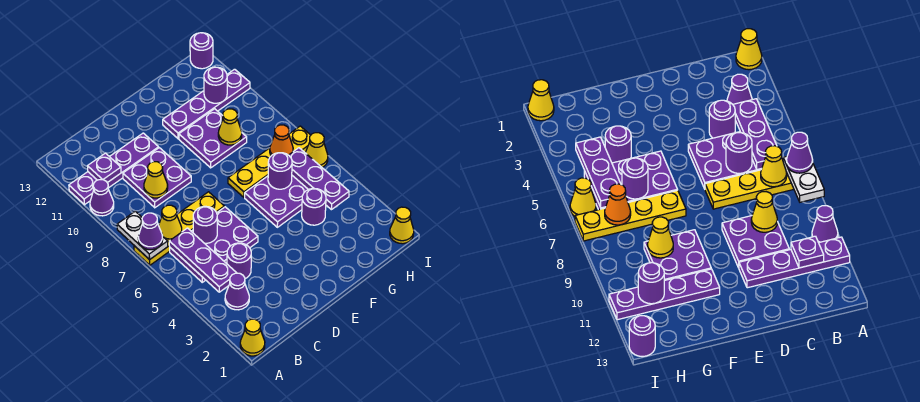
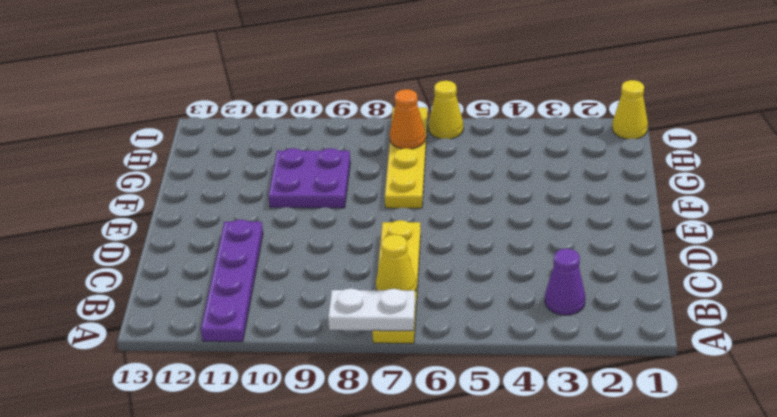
none -> yellow cone A1 level 1
none -> purple cone A10 level 1
none -> purple plate B5:D6 level 1

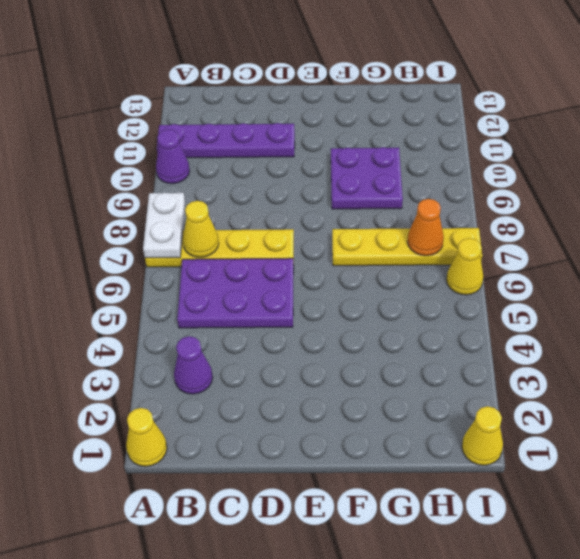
none -> purple round brick C4 level 1
none -> purple plate C9:D10 level 1
none -> purple plate F5:H6 level 1

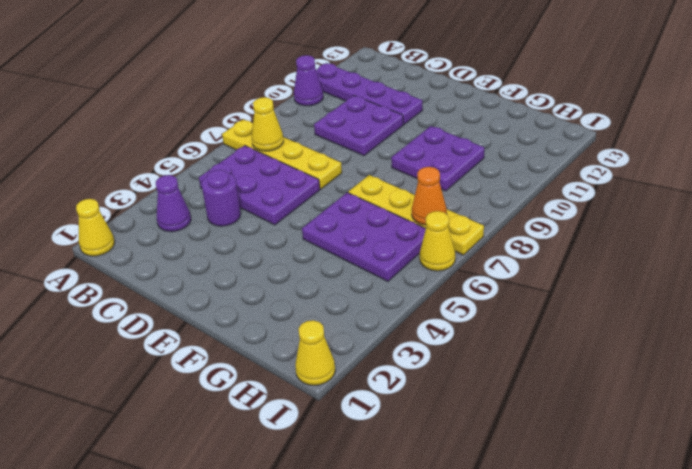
none -> purple plate F11:I11 level 1
none -> purple round brick G4 level 1
none -> purple round brick I13 level 1

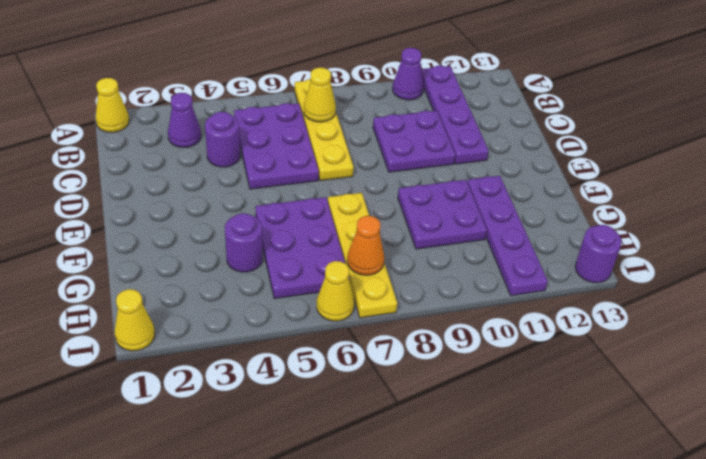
none -> white plate A7:A8 level 2
none -> purple plate B4:B6 level 2
none -> purple plate B11 level 2

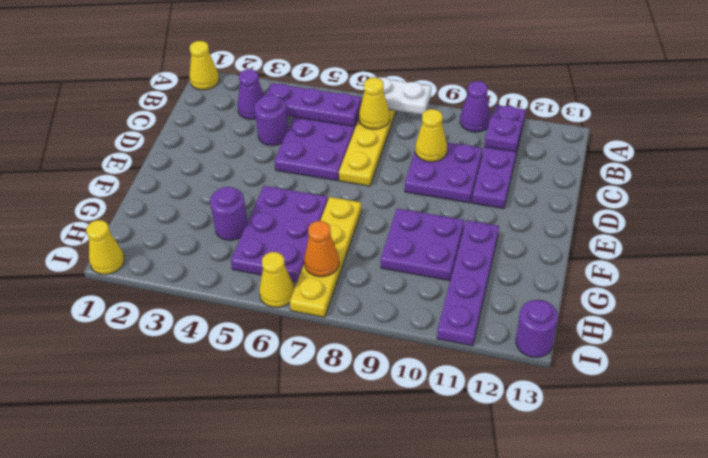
none -> purple round brick C6 level 2
none -> purple round brick G6 level 2
none -> yellow cone G9 level 2

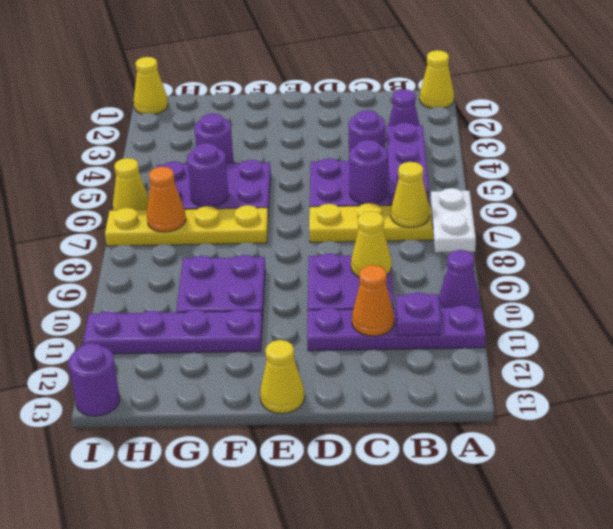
orange cone C11 level 2 -> none
yellow cone E13 level 1 -> yellow cone G9 level 2
none -> purple plate H4:H6 level 2
none -> purple round brick H11 level 2
none -> purple cone A7 level 3

